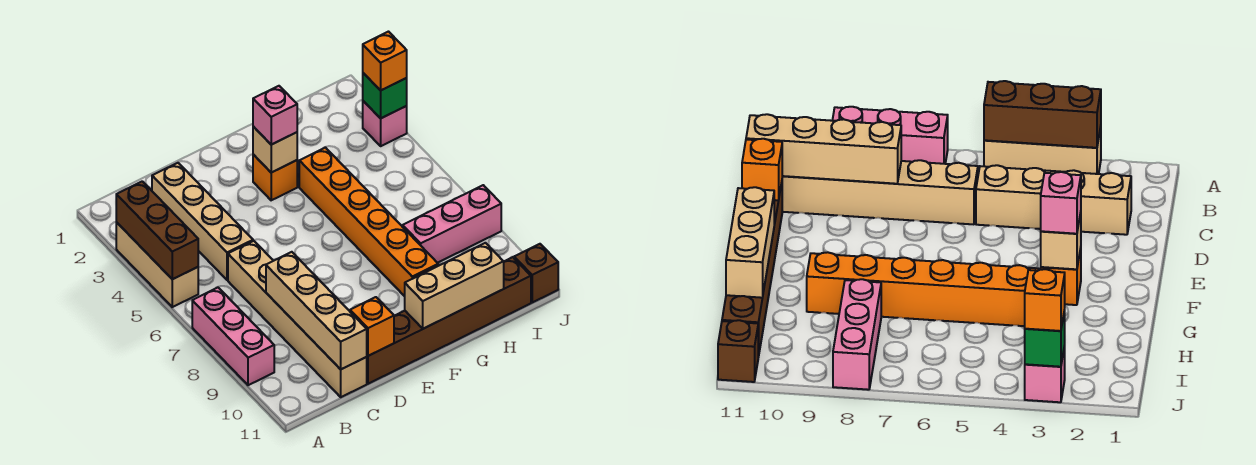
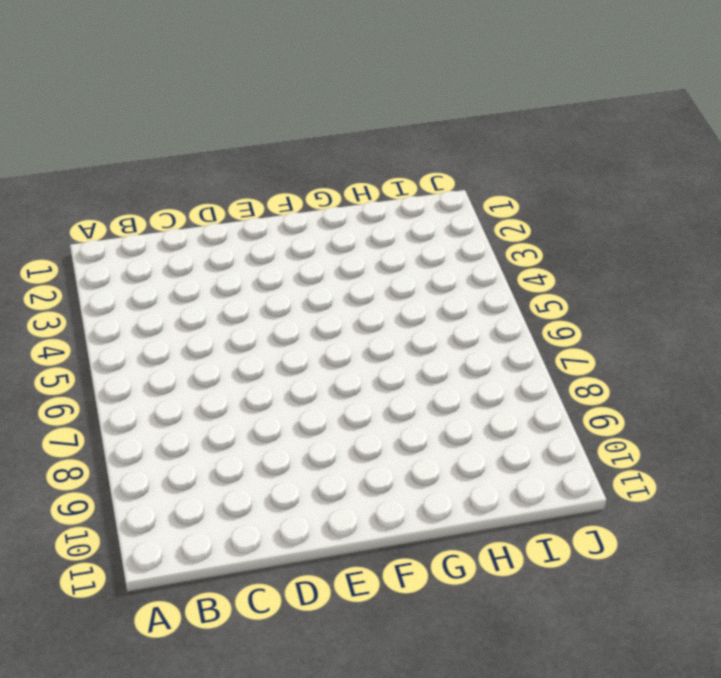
none -> tan brick A3:A5 level 1
none -> pink brick A7:A9 level 1
none -> tan brick C2:C5 level 1

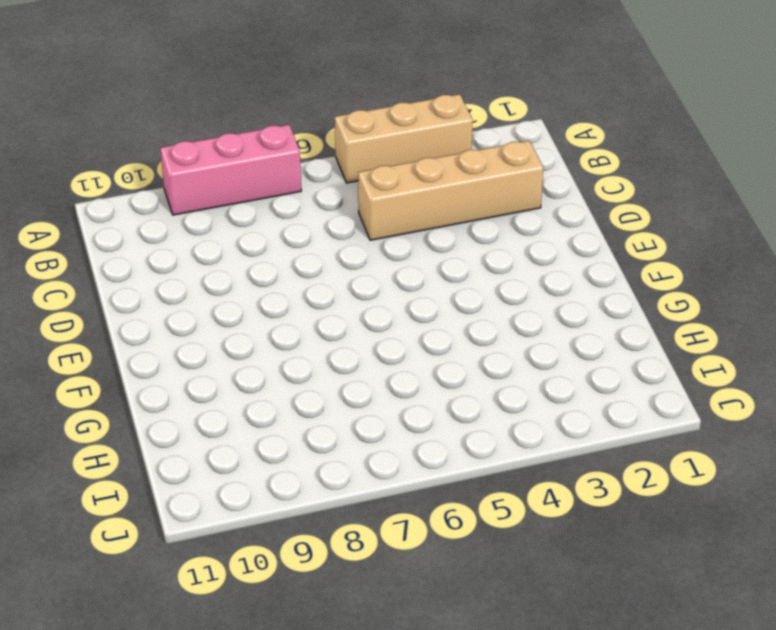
none -> tan brick C6:C11 level 1
none -> brown brick D11:I11 level 1
none -> orange brick F3 level 1

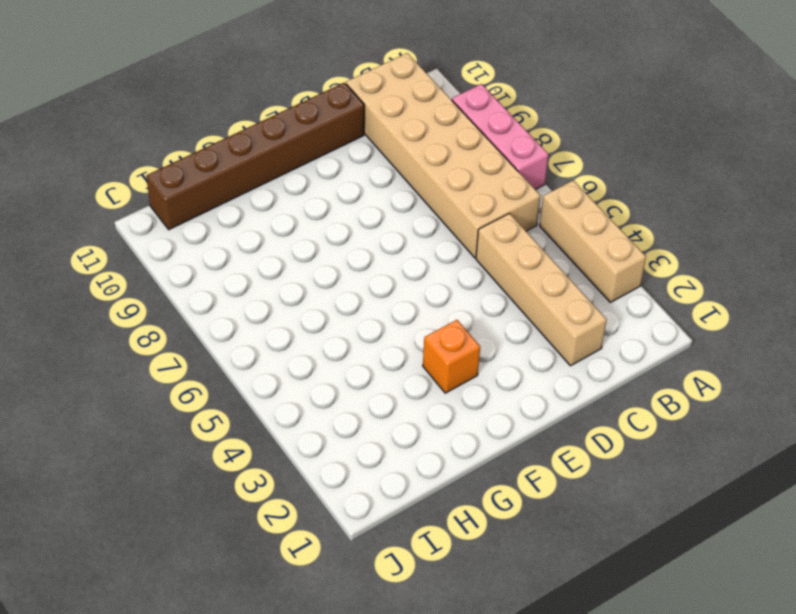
tan brick B6:C11 level 1 -> tan brick C6:C11 level 1
none -> orange brick G4:G9 level 1
none -> pink brick H8:J8 level 1
none -> pink brick J3 level 1

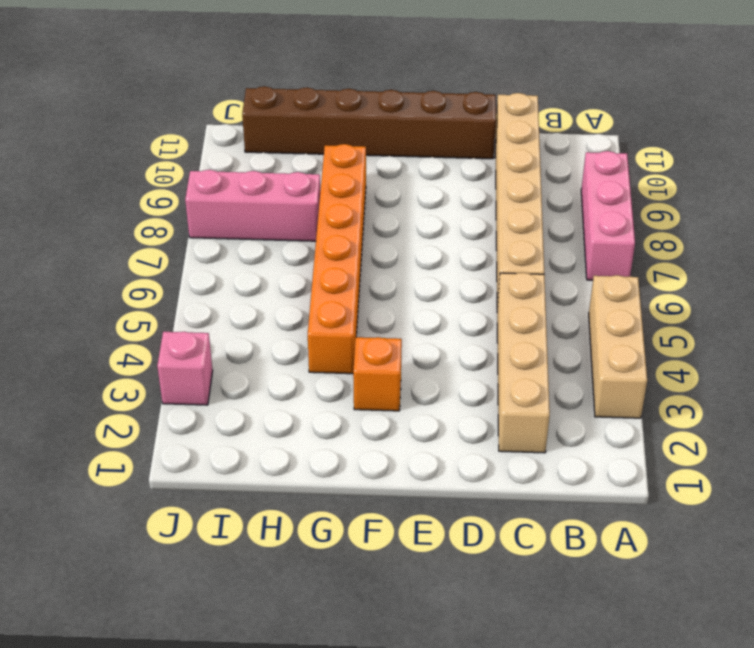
none -> brown brick J11 level 1
none -> brown brick A3:A5 level 2
none -> tan brick C8:C11 level 2

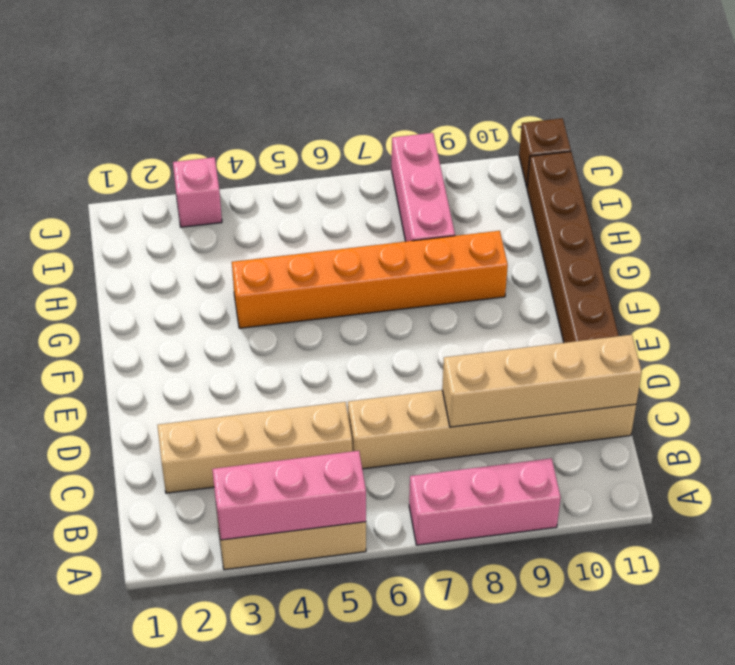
pink brick A3:A5 level 2 -> brown brick A3:A5 level 2
none -> orange brick F3 level 1
none -> orange brick D11 level 2
none -> tan brick F3 level 2

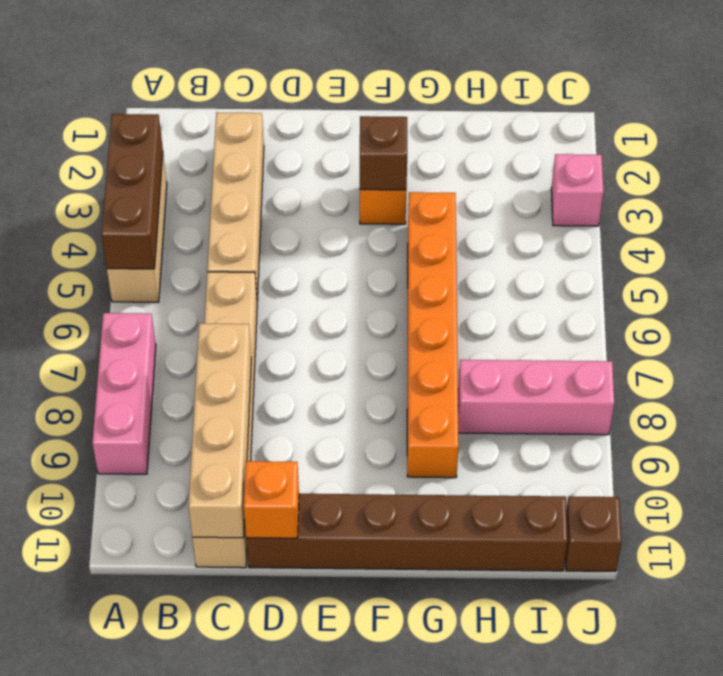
brown brick F3 level 2 -> tan brick F3 level 2
none -> tan brick F11:H11 level 2
none -> green brick J3 level 2
none -> pink brick F3 level 3

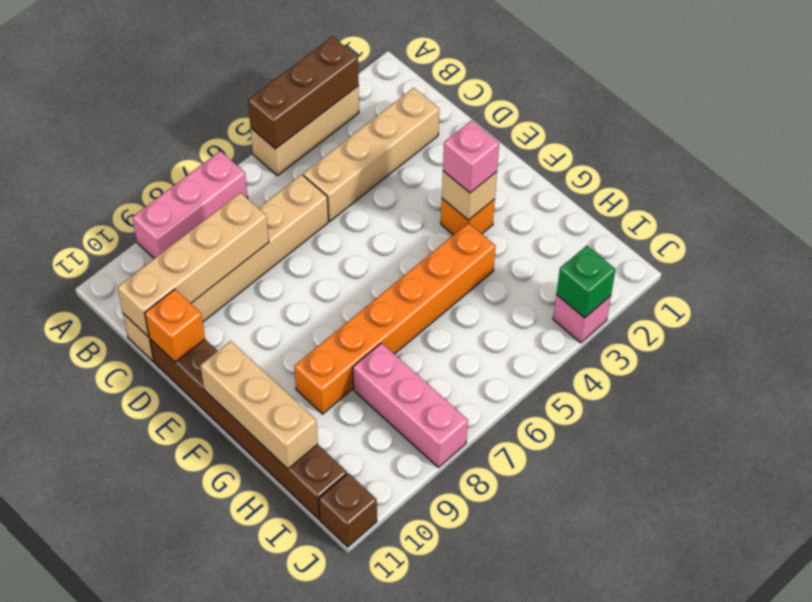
none -> orange brick J3 level 3

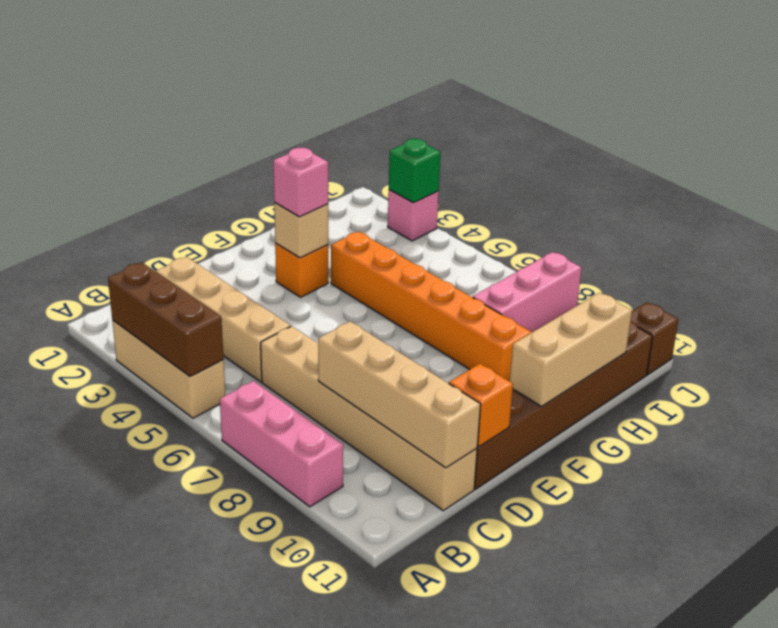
none -> orange brick J3 level 3

